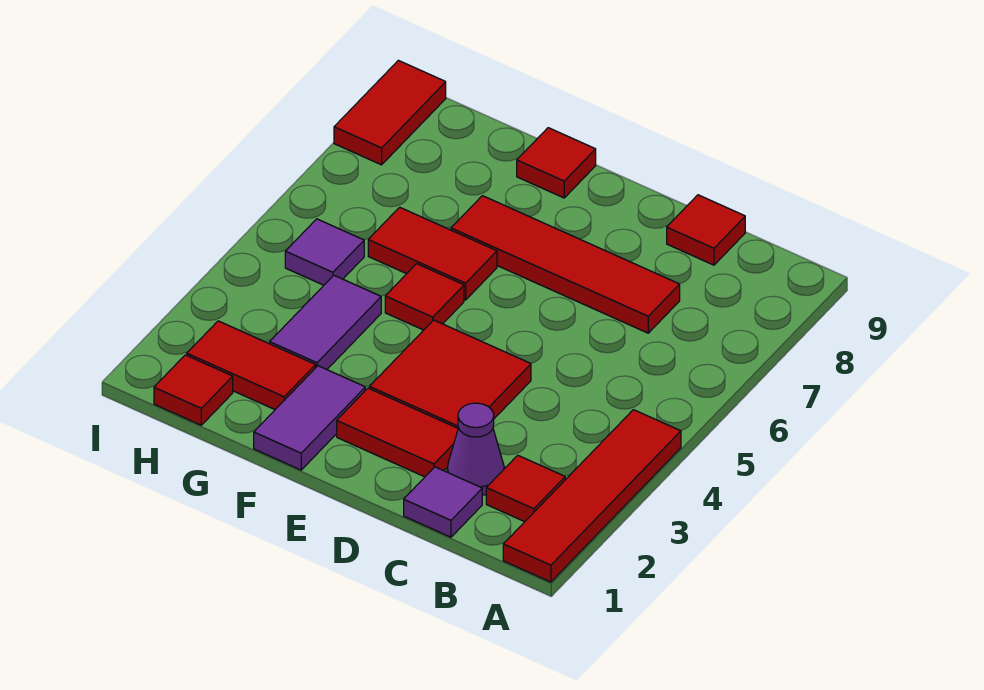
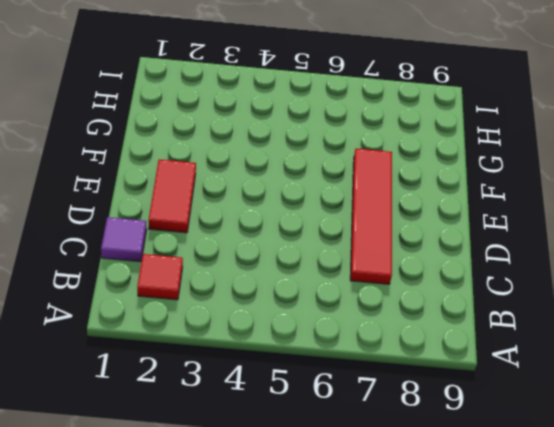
none -> red tile A1:A4 level 1
none -> purple cone C2 level 1
none -> red tile C9 level 1

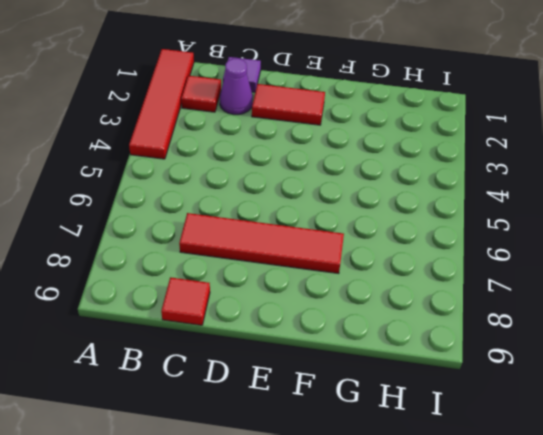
none -> red tile D3:E4 level 1
none -> purple tile F1:F2 level 1
none -> red tile F5 level 1

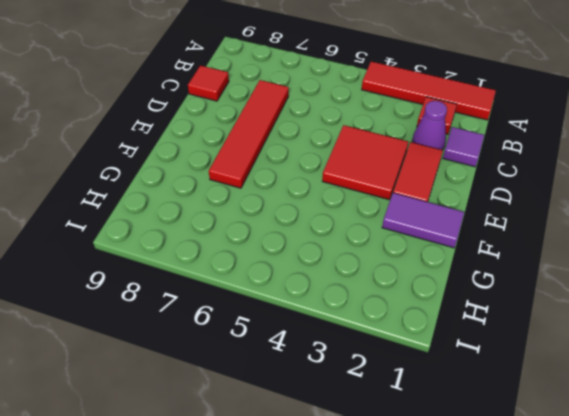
none -> red tile F5 level 1
none -> red tile F6:G6 level 1
none -> red tile F9 level 1

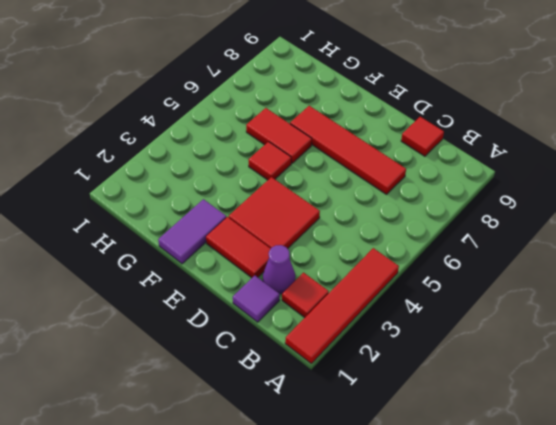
none -> red tile F9 level 1
none -> red tile G2:H2 level 1
none -> purple tile G3:G4 level 1

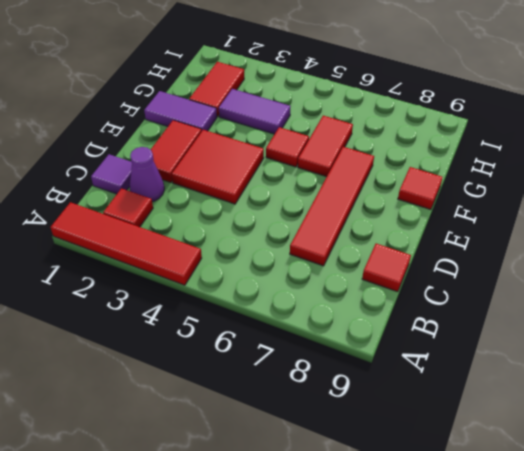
none -> red tile H1 level 1
none -> purple tile H5 level 1
none -> red tile I8:I9 level 1

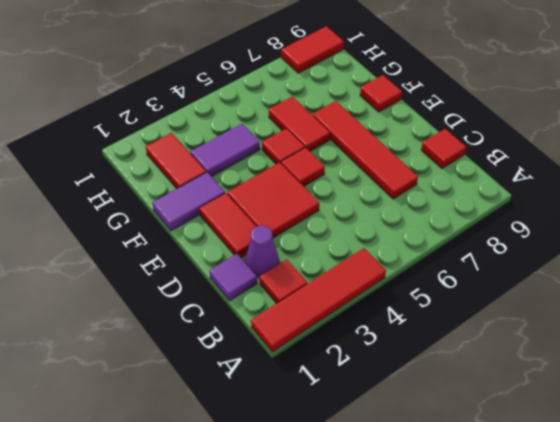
red tile E5 level 1 -> red tile H1 level 1
none -> purple tile H5 level 1

